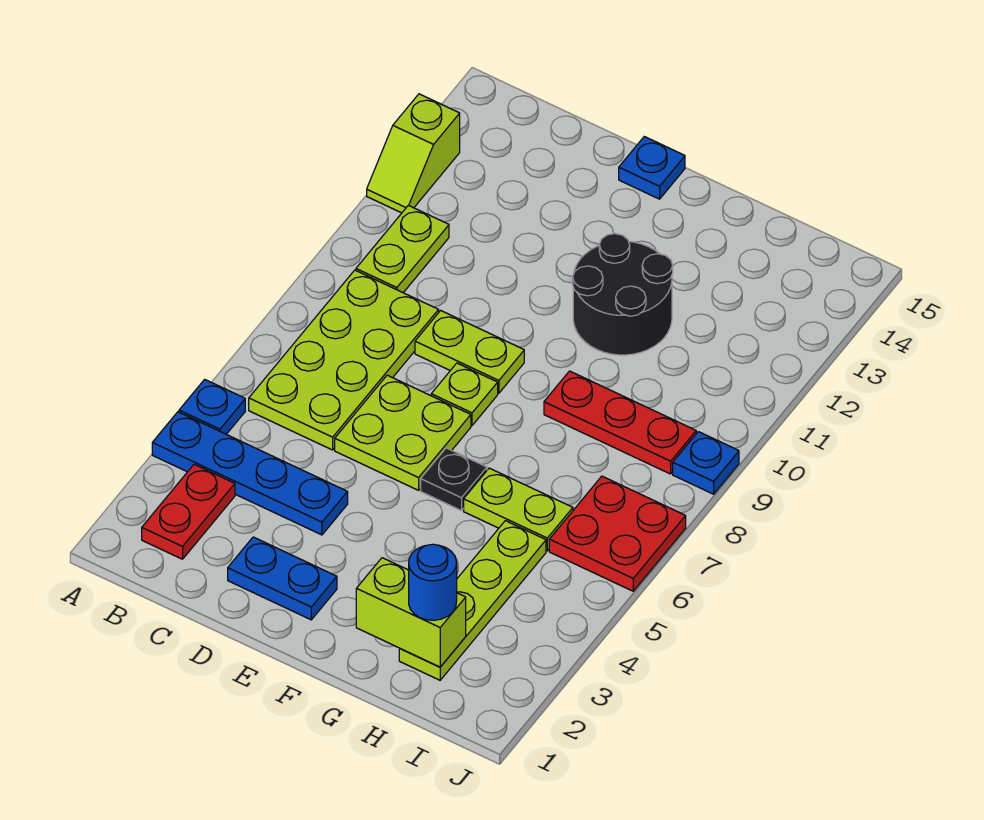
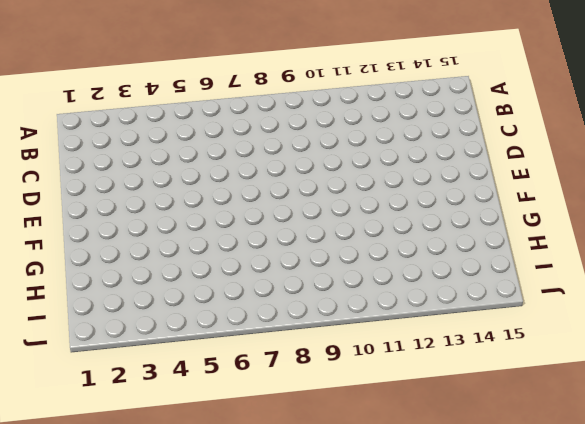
none -> blue plate A4:D4 level 1
none -> blue plate A5 level 1
none -> lime slope A12:A13 level 1 top 13

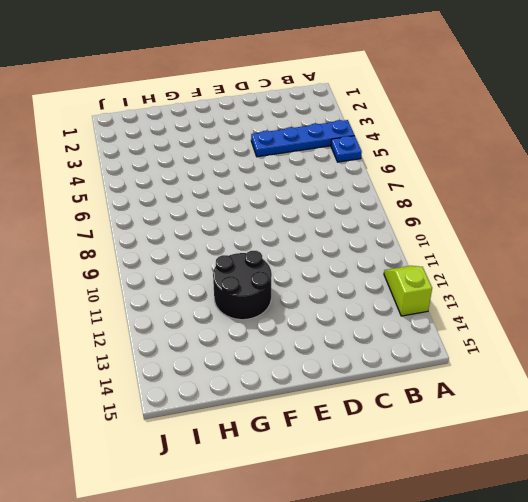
none -> red plate B2:B3 level 1
none -> lime plate B6:C9 level 1
none -> lime plate B10:B11 level 1

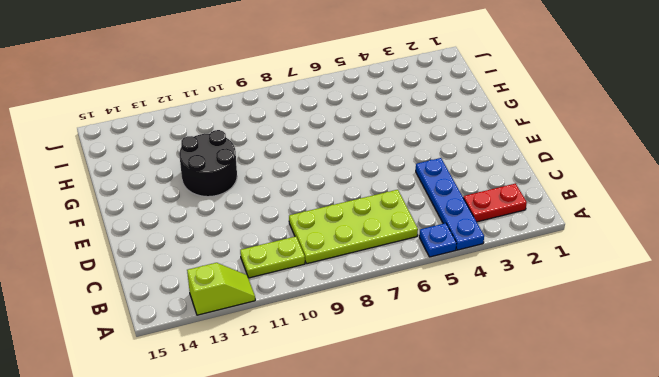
none -> blue plate D2:E2 level 1
none -> lime plate D6:E7 level 1
none -> lime plate D9:E9 level 1

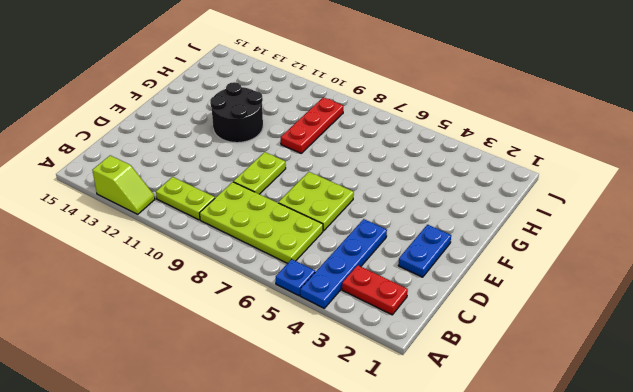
none -> lime plate E8 level 1
none -> blue plate E15 level 1
none -> black plate F6 level 1

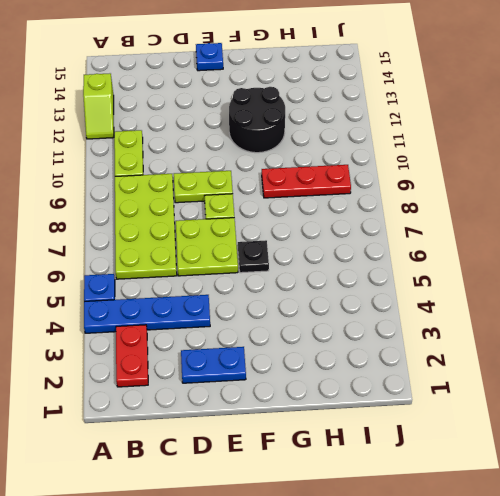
none -> lime plate G6:H6 level 1
none -> lime plate H2:H5 level 1
none -> red plate I6:J7 level 1

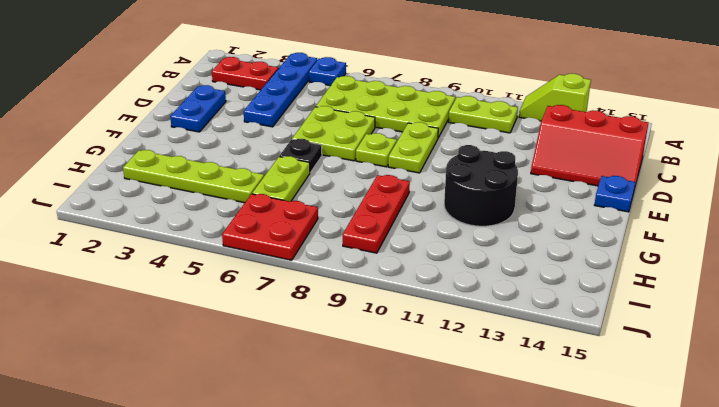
red slope C13:D15 level 1 top C -> none
none -> blue plate J9 level 1
none -> lime brick G2:H2 level 2
none -> blue round brick H2 level 3

